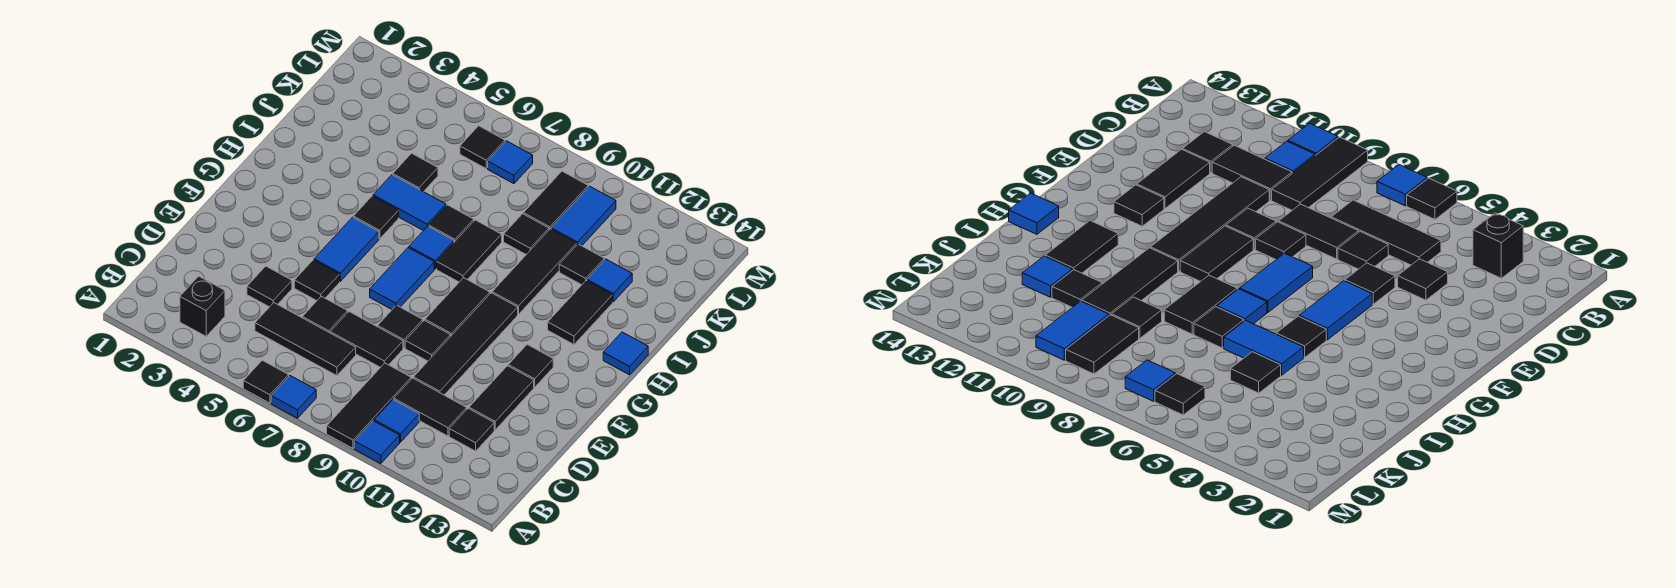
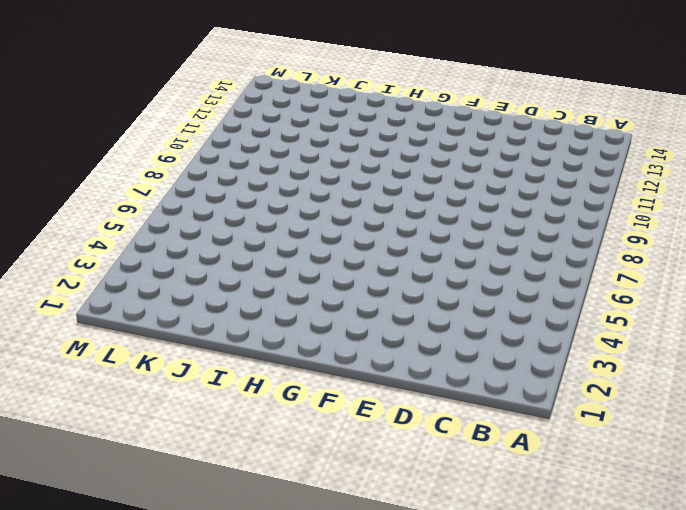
none -> black tile A6 level 1
none -> blue tile A7 level 1
none -> black tile A9:C9 level 1
none -> blue tile A10 level 1

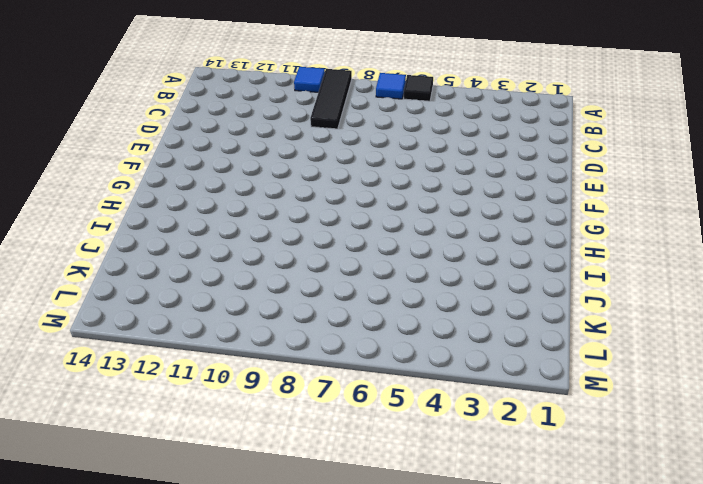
none -> black brick B3 level 1
none -> blue tile B10 level 1
none -> black tile C5:C7 level 1
none -> black tile C10:C11 level 1

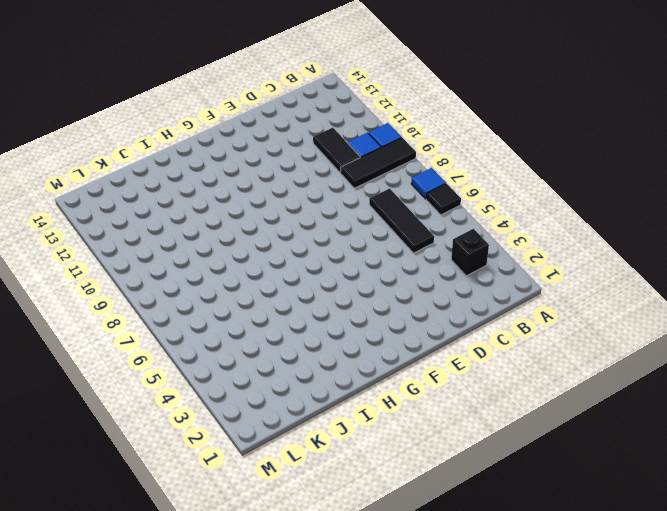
none -> black tile C12 level 1
none -> black tile D4 level 1
none -> black tile D6 level 1
none -> black tile D7:D8 level 1

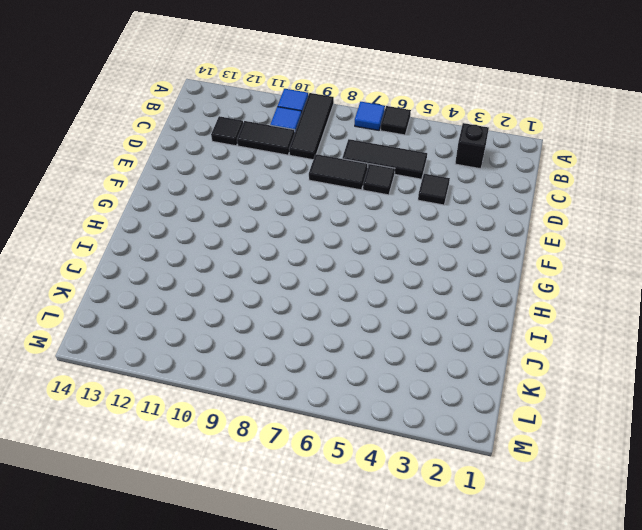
none -> black tile D10:G10 level 1
none -> black tile D12:E12 level 1
none -> black tile E5 level 1
none -> black tile E8 level 1

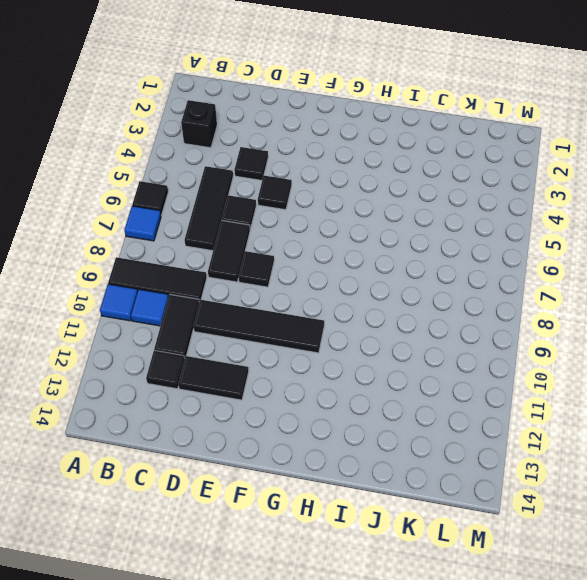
none -> black tile E9 level 1
none -> blue tile F5:G5 level 1
none -> blue tile F7:G7 level 1
none -> black tile F9:G9 level 1

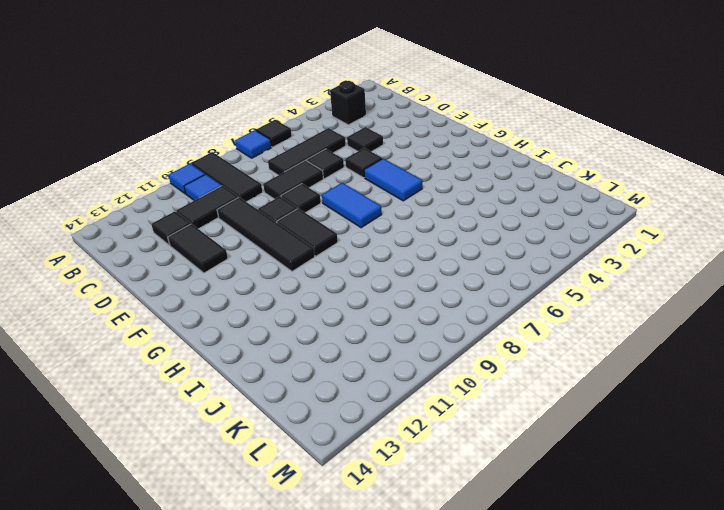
none -> black tile F12 level 1
none -> black tile H5 level 1
none -> blue tile H7 level 1
none -> black tile H8:I8 level 1

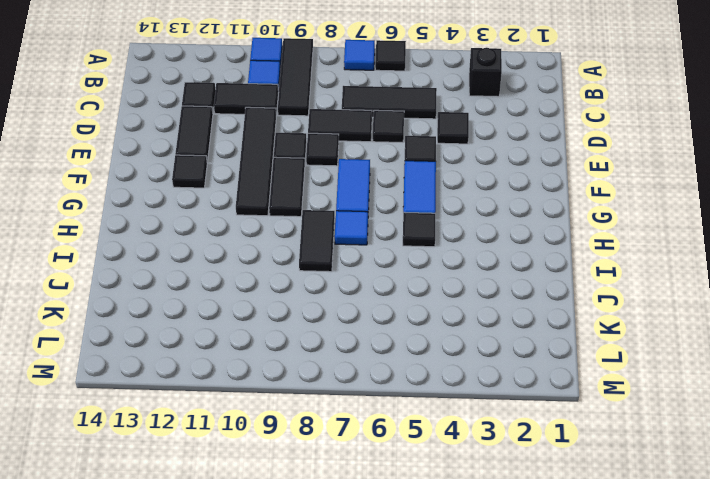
none -> black tile H10:J10 level 1
none -> black tile H12:I12 level 1
none -> blue tile H14 level 1
none -> blue tile I5:I6 level 1

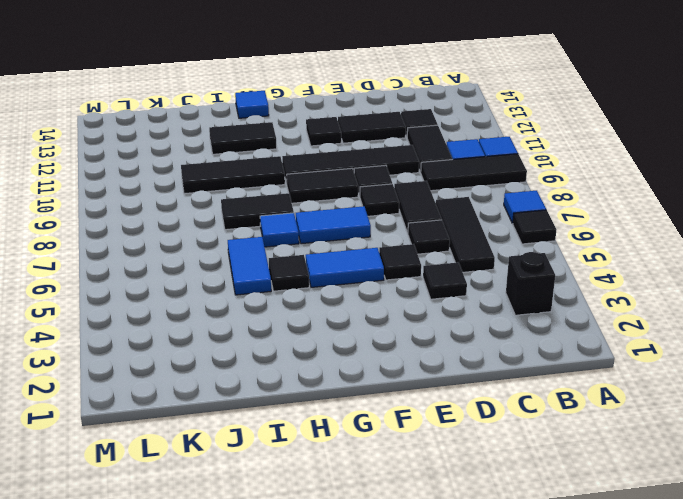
none -> black tile I7 level 1
none -> black tile J5 level 1
none -> black tile J9 level 1
none -> black tile J11 level 1

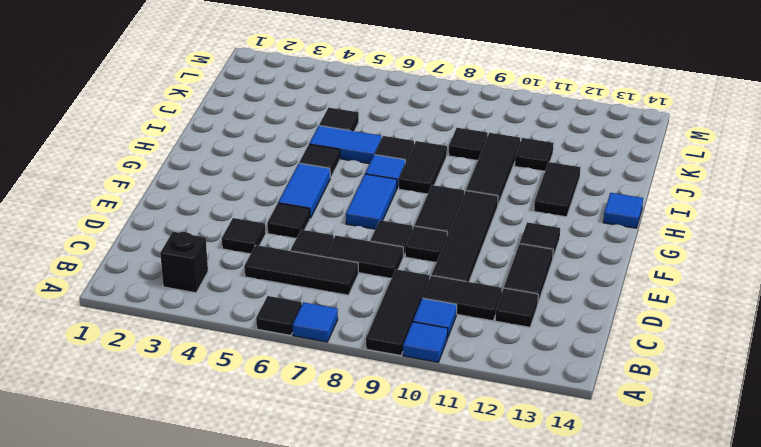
none -> blue tile J12 level 1
none -> black tile K9:L9 level 1
none -> blue tile K10:L10 level 1
none -> black tile L6 level 1

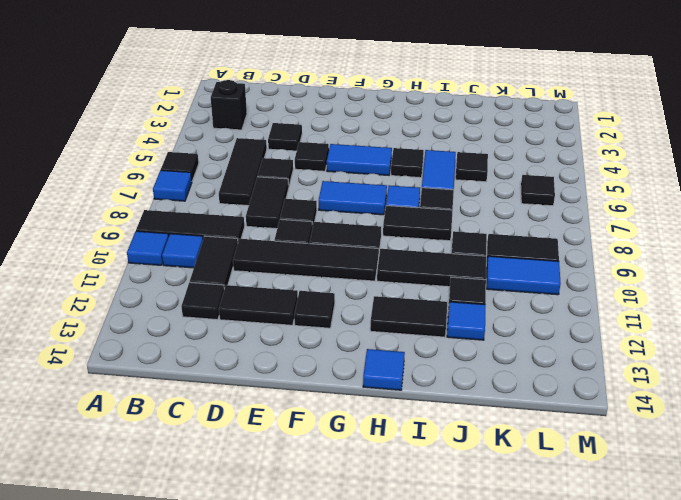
none -> blue tile L7 level 1

